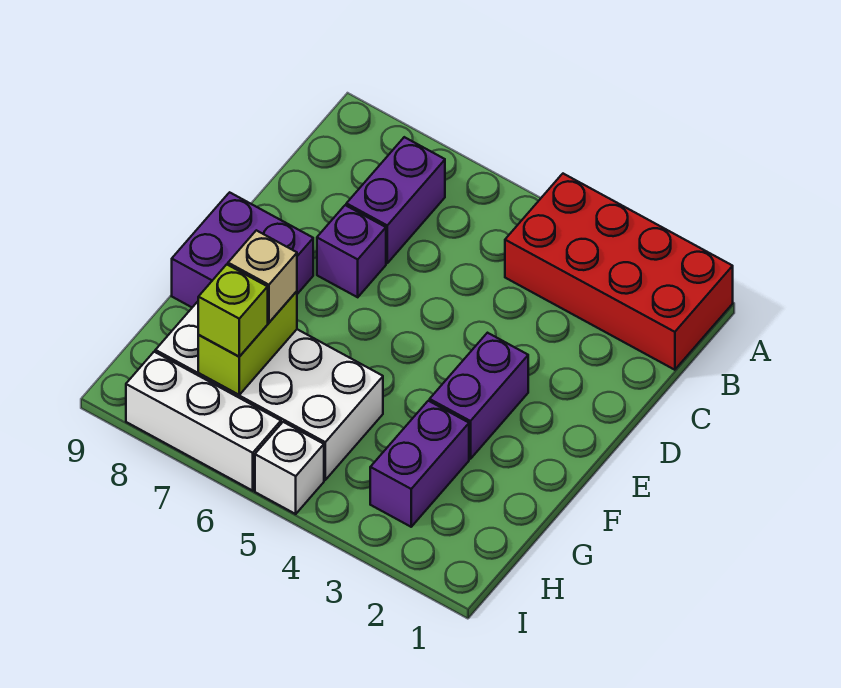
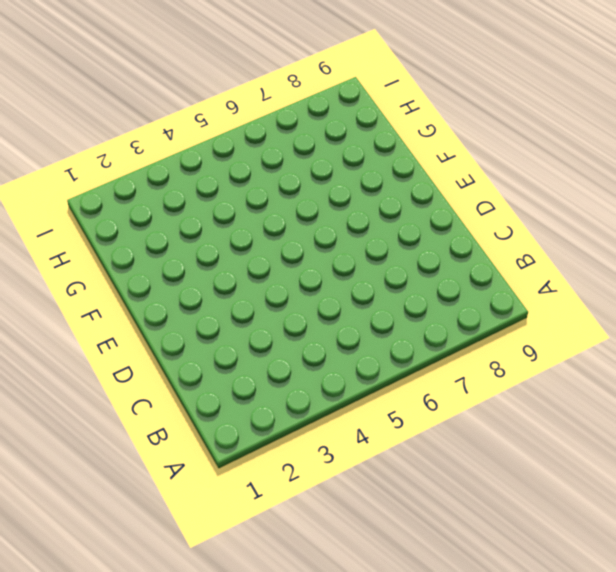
none -> red brick A1:B4 level 1
none -> purple brick B7:C7 level 1
none -> purple brick D7 level 1

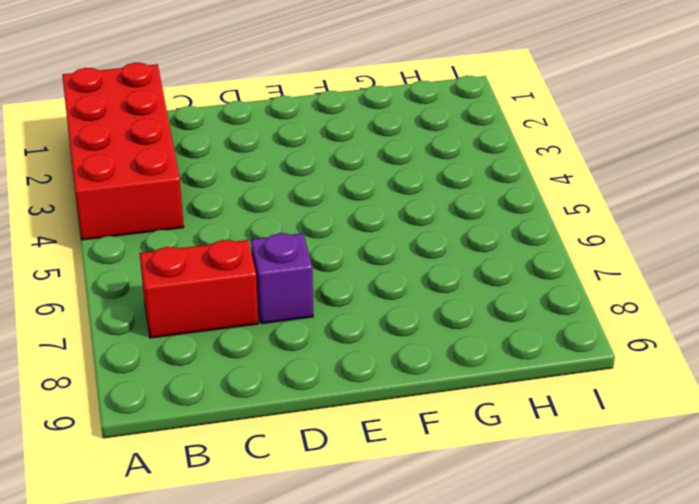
red brick B7:C7 level 1 -> purple brick B7:C7 level 1
none -> purple brick E3:F3 level 1
none -> purple brick E8:F9 level 1
none -> purple brick G3:H3 level 1

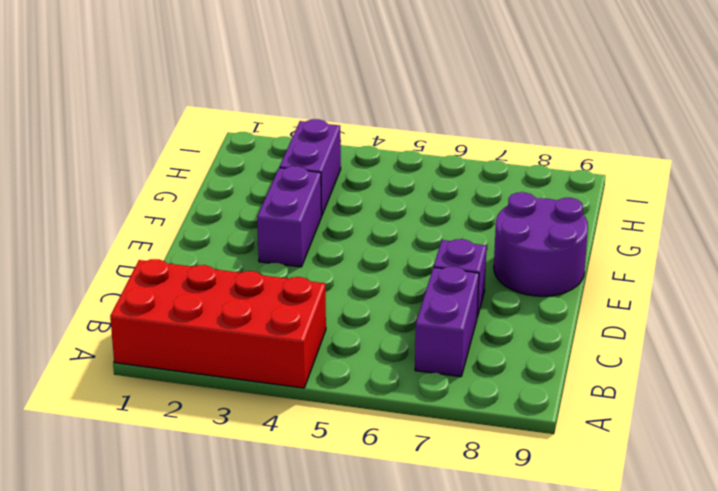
purple round brick E8:F9 level 1 -> purple brick E8:F9 level 1
none -> white brick G5:H8 level 1
none -> white brick I5 level 1
none -> white brick I6:I8 level 1

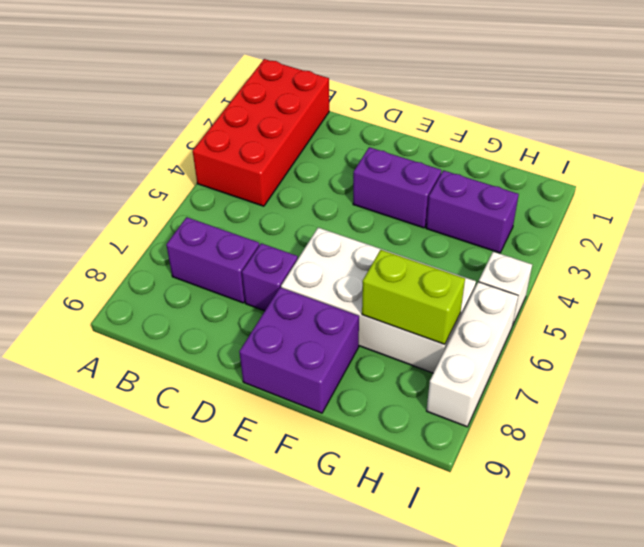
white brick E6:H7 level 1 -> white brick G5:H8 level 1
none -> tan brick G7 level 3
none -> lime brick H7 level 3

